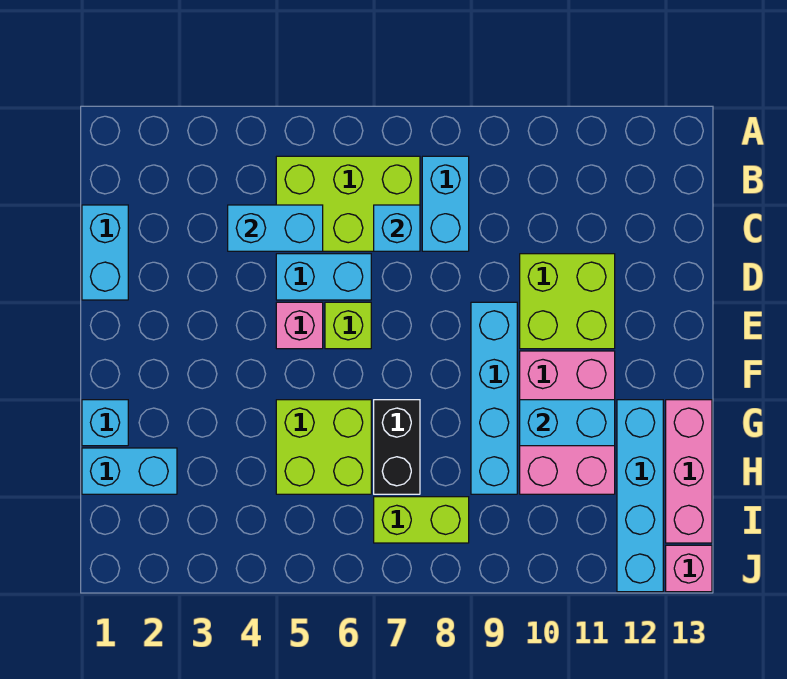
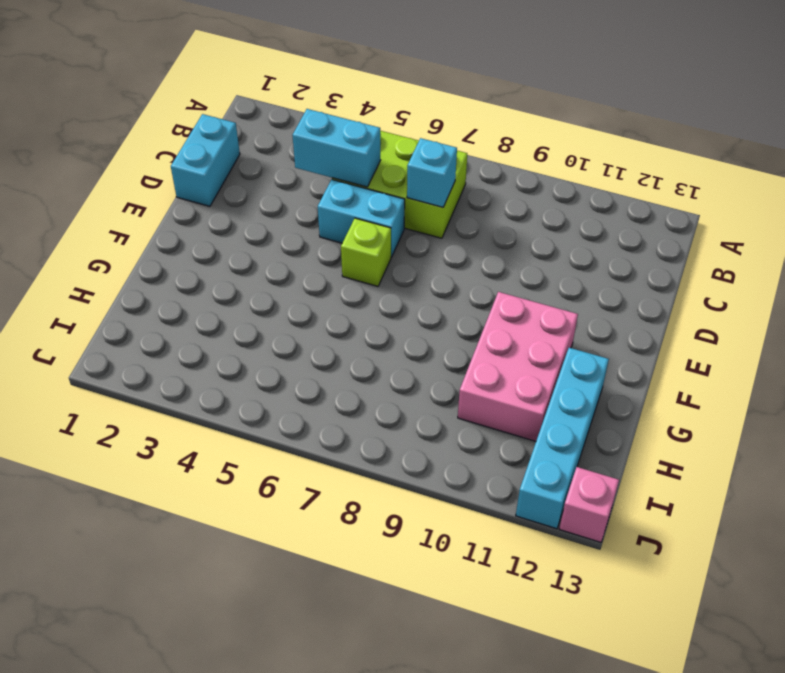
none -> cyan brick B8:C8 level 1
none -> lime brick D10:E11 level 1
none -> pink brick E5 level 1

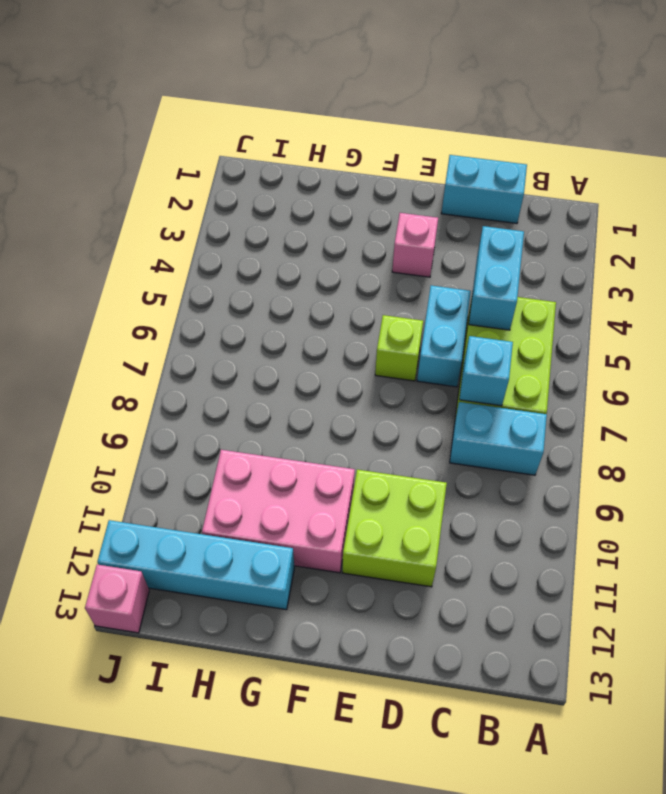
pink brick E3 level 1 -> pink brick E5 level 1
none -> cyan brick E9:H9 level 1
none -> cyan brick G1 level 1
none -> lime brick G5:H6 level 1

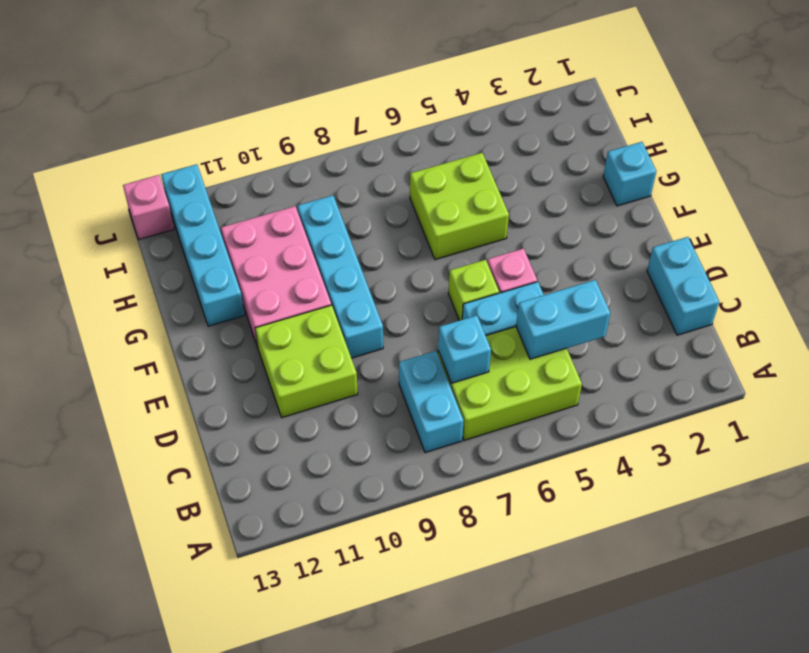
none -> black brick G7:H7 level 1
none -> pink brick G13:I13 level 1
none -> cyan brick H1:H2 level 1

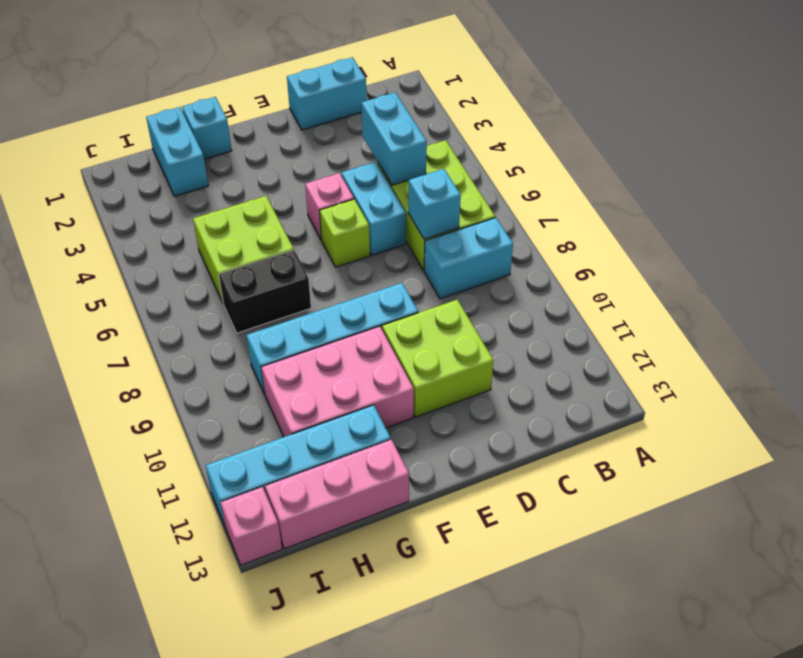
none -> lime brick I7:I8 level 1
none -> cyan brick G10:G11 level 2

